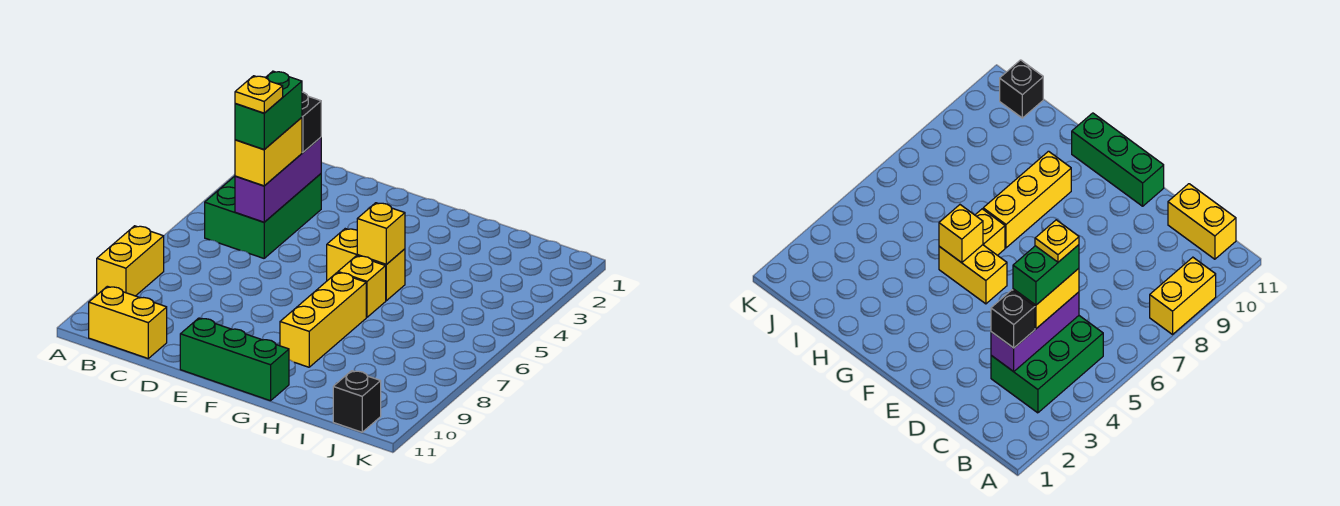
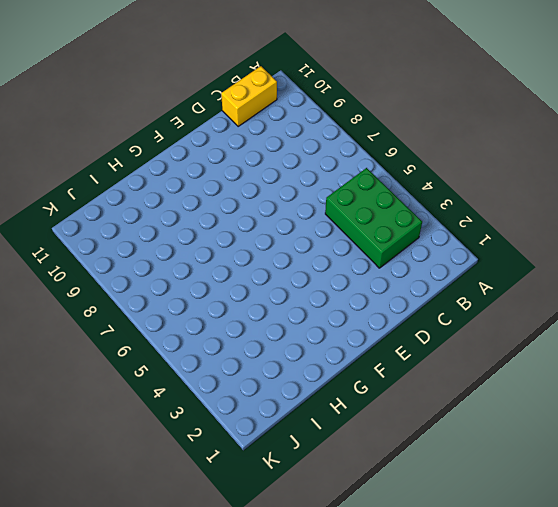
none -> yellow brick A8:A9 level 1
none -> green brick E11:G11 level 1
none -> yellow brick F5:G5 level 1

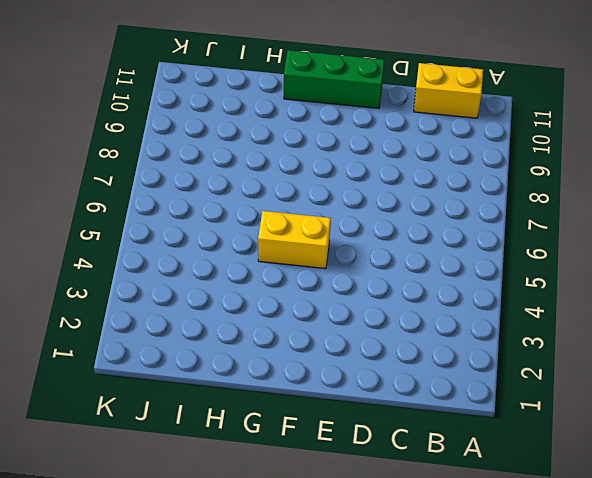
none -> yellow brick A8:A9 level 1
none -> green brick B3:C5 level 1
none -> yellow brick G6 level 1

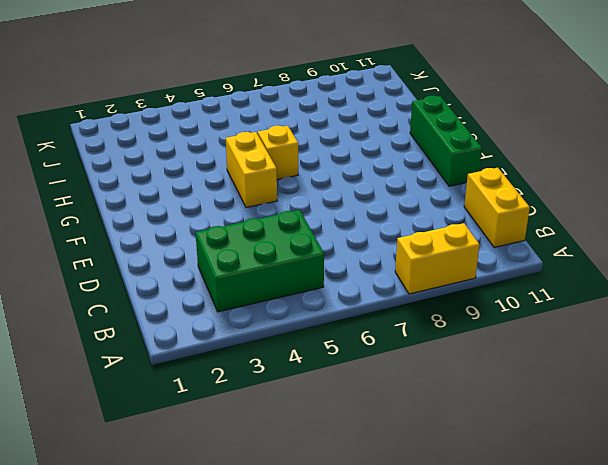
none -> yellow brick G7:G9 level 1
none -> black brick J11 level 1
none -> purple brick C3:C5 level 2

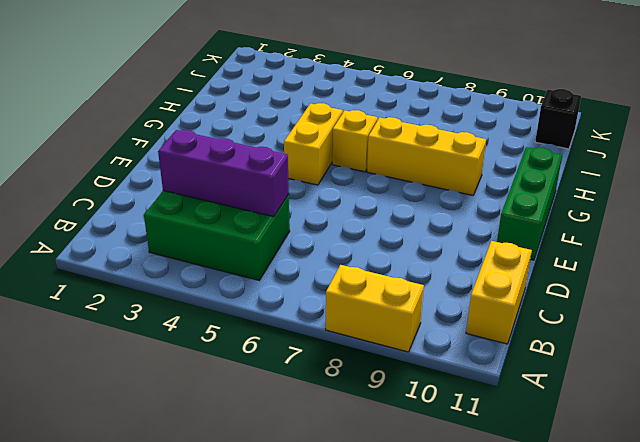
none -> yellow brick G5 level 2
none -> black brick C3 level 3
none -> yellow brick C4:C5 level 3

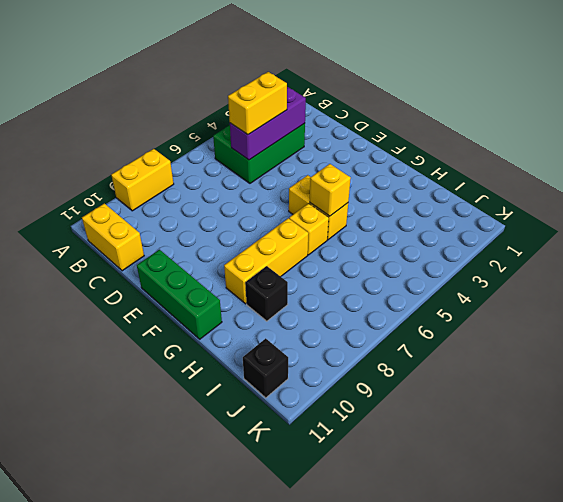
black brick H9 level 1 -> black brick C3 level 3
none -> green brick C4:C5 level 4
none -> yellow plate C5 level 5

